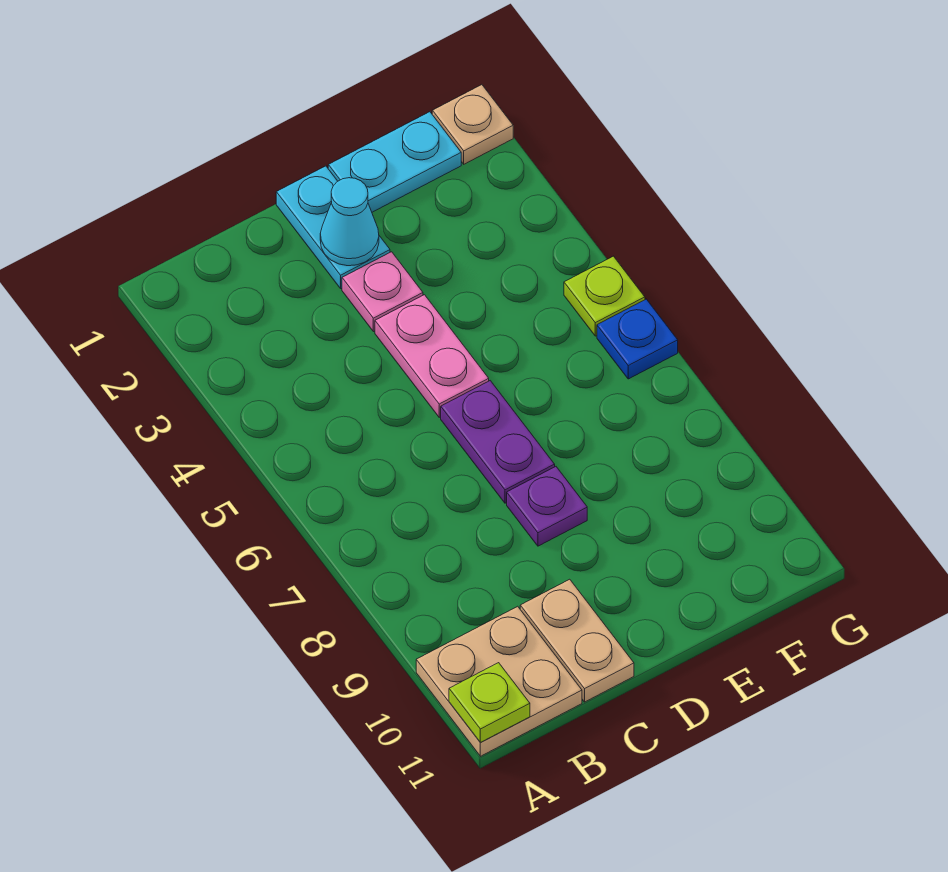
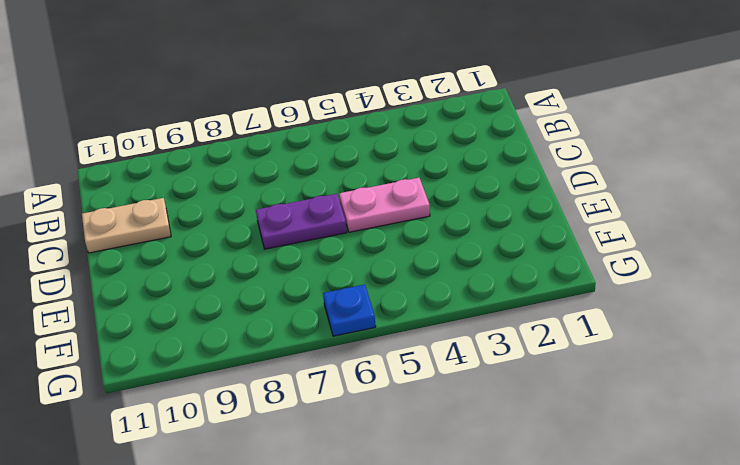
none -> tan plate A10:B11 level 1
none -> cyan plate D1:D2 level 1
none -> pink plate D3 level 1

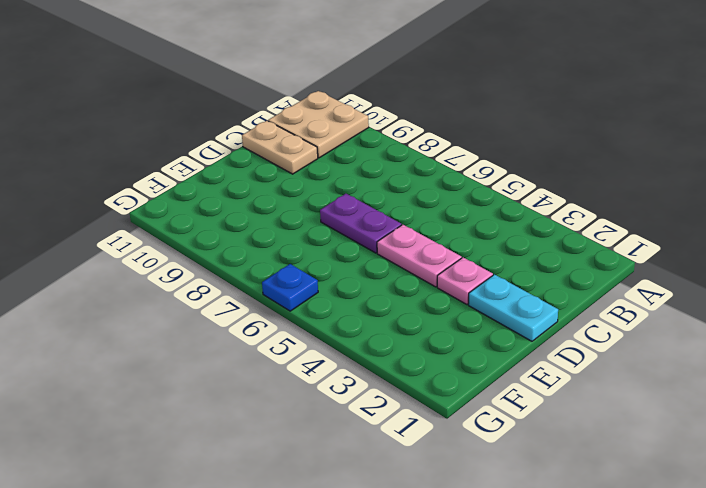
none -> purple plate D8 level 1
none -> cyan plate E1:F1 level 1
none -> tan plate G1 level 1

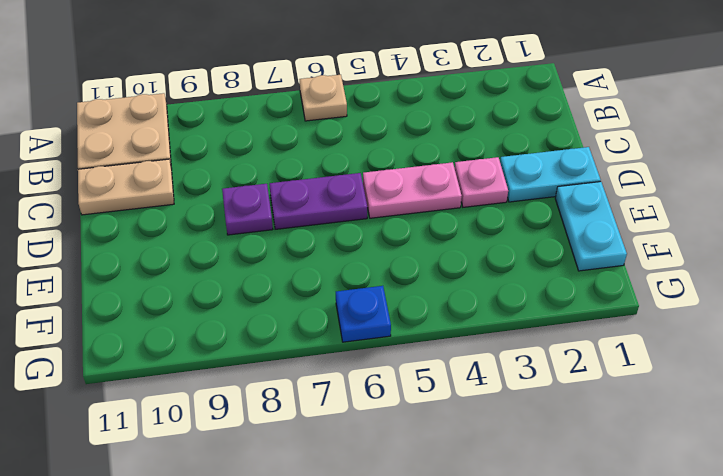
tan plate A6 level 1 -> tan plate G1 level 1
none -> lime plate G5 level 1
none -> lime plate A11 level 2
none -> cyan cone D2 level 2

